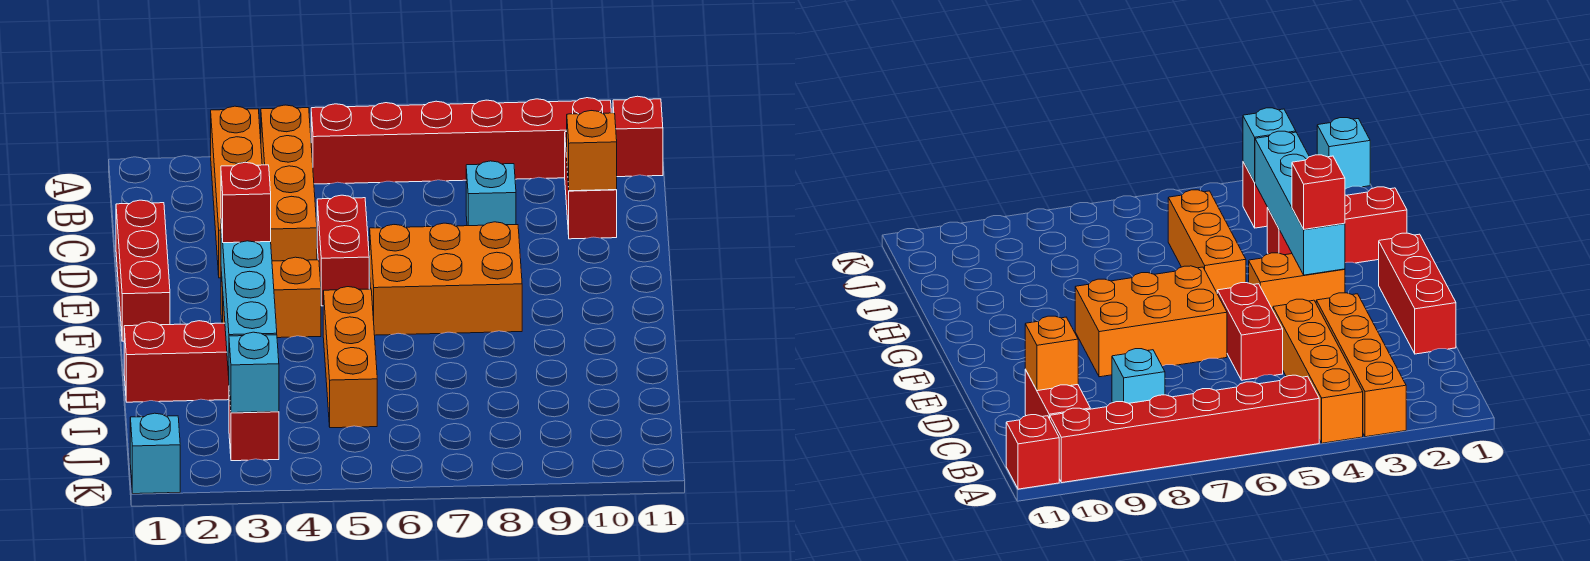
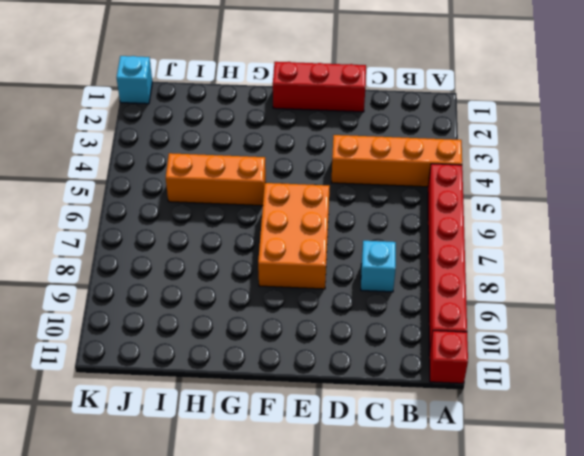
none -> orange brick A3:D3 level 1
none -> red brick B10:C10 level 1
none -> red brick D5:E5 level 1

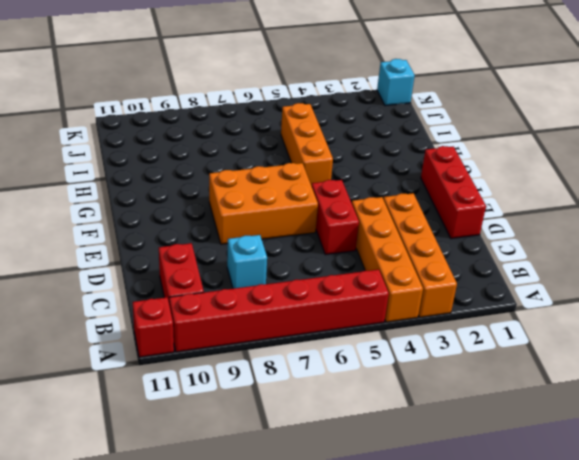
none -> orange brick F3:F4 level 1
none -> red brick H1:H3 level 1
none -> red brick J3 level 1

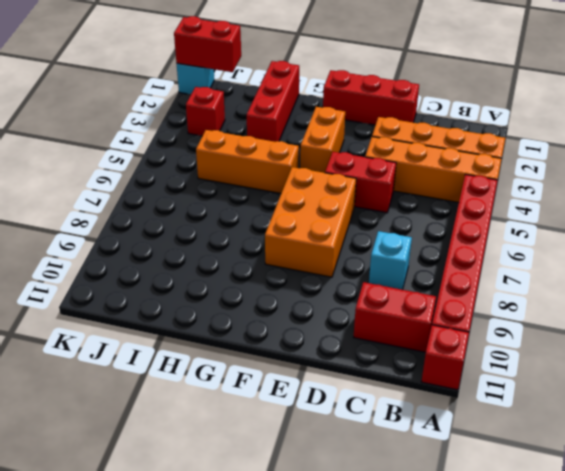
red brick J1:K1 level 2 -> none
none -> orange brick C10 level 2
none -> cyan brick F3:I3 level 2
none -> cyan brick J3 level 2

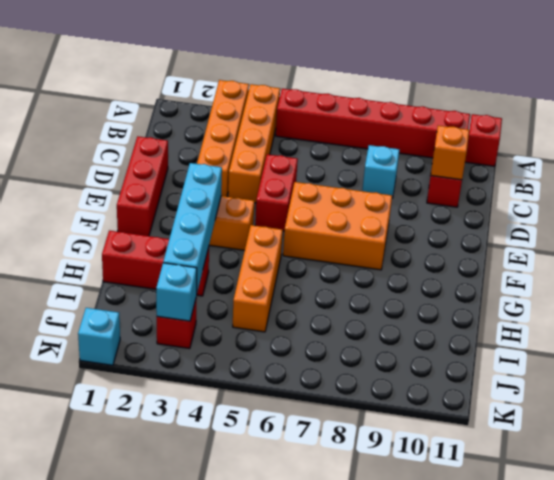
none -> red brick F3 level 3

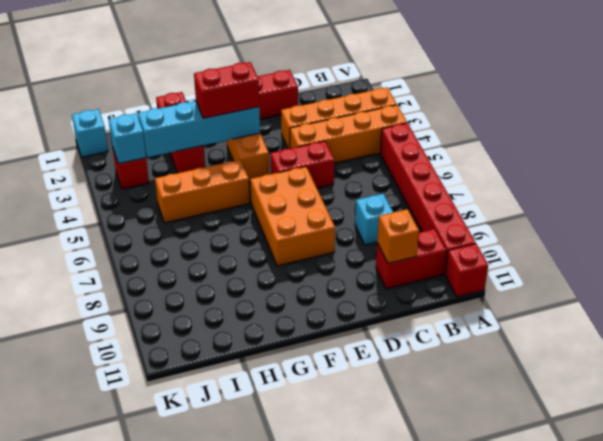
red brick F3:G3 level 3 -> red brick F3 level 3

